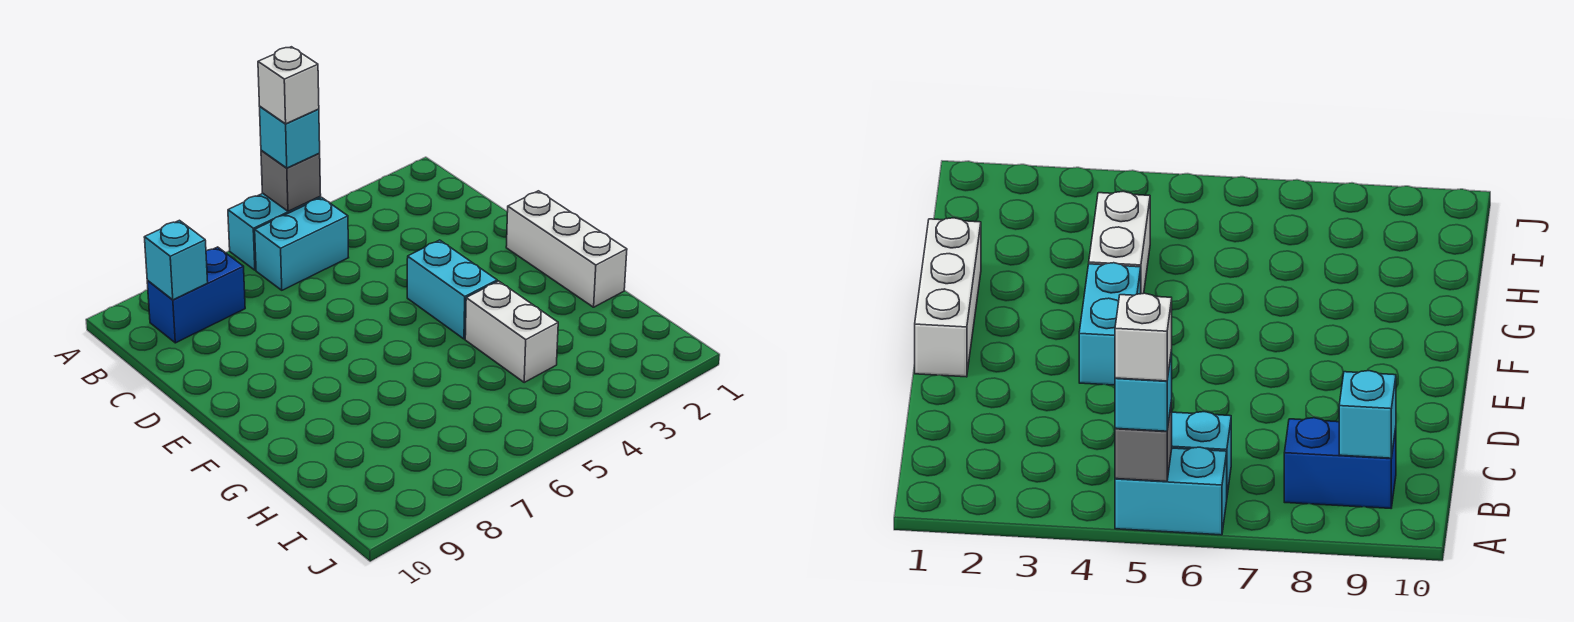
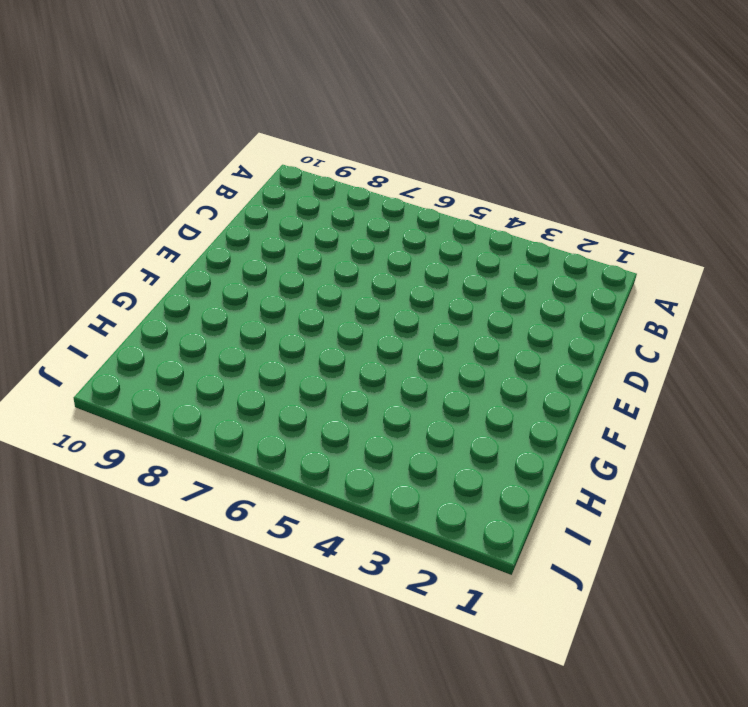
none -> cyan brick A5:A6 level 1
none -> cyan brick B5:B6 level 1

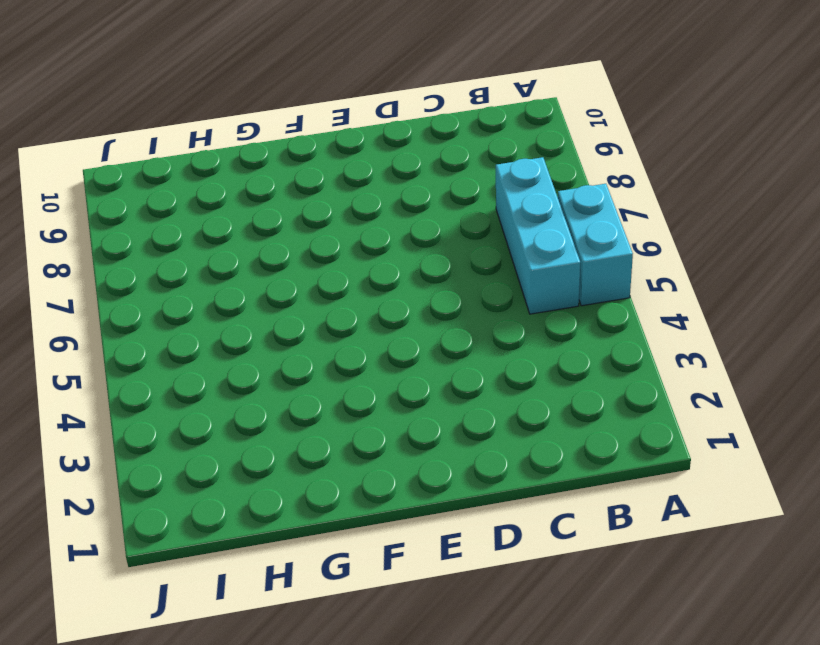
cyan brick B5:B7 level 1 -> cyan brick B5:B6 level 1
none -> blue brick B8:B9 level 1
none -> white brick E1:G1 level 1

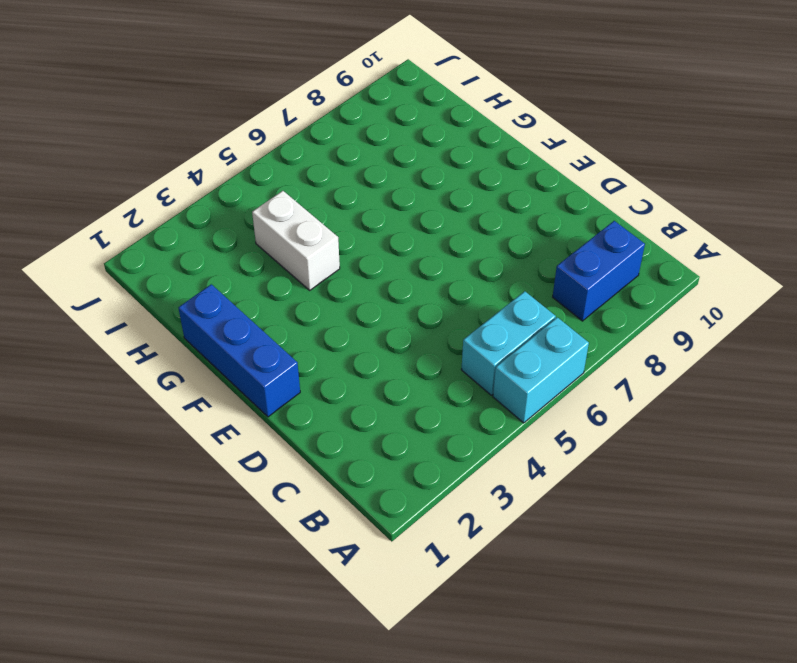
blue brick E1:G1 level 1 -> white brick E1:G1 level 1
none -> cyan brick E4:F4 level 1
none -> grey brick A5 level 2

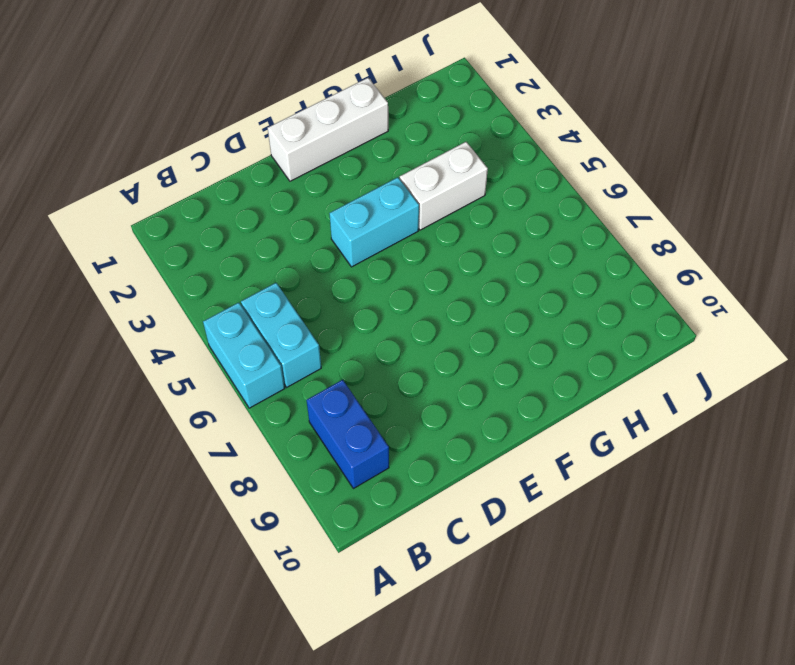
none -> grey brick A5 level 2
none -> cyan brick B9 level 2

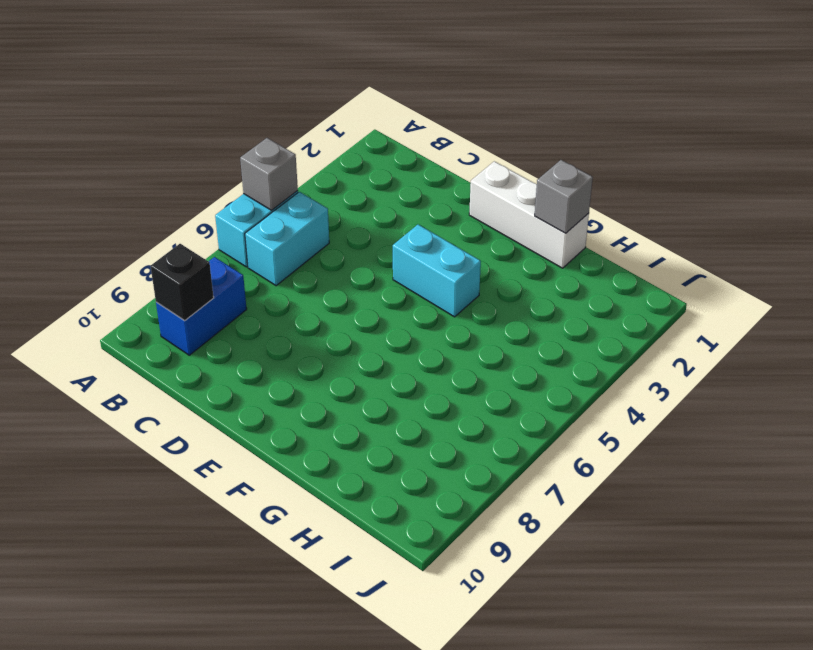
black brick B9 level 2 -> cyan brick B9 level 2
grey brick G1 level 2 -> none
none -> white brick G4:H4 level 1
none -> cyan brick A5 level 3

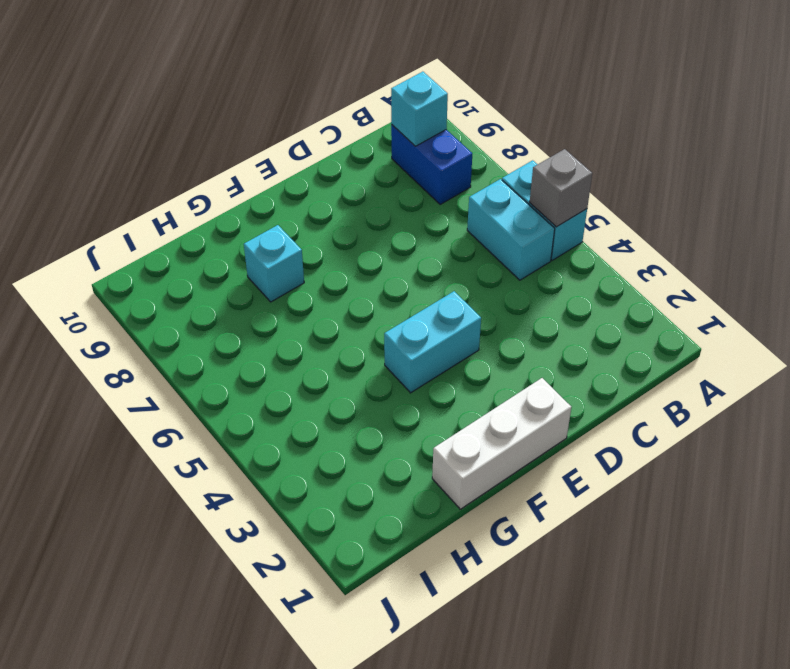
cyan brick G8 level 1 -> cyan brick A5 level 3
none -> white brick G4:H4 level 1
none -> white brick A5 level 4

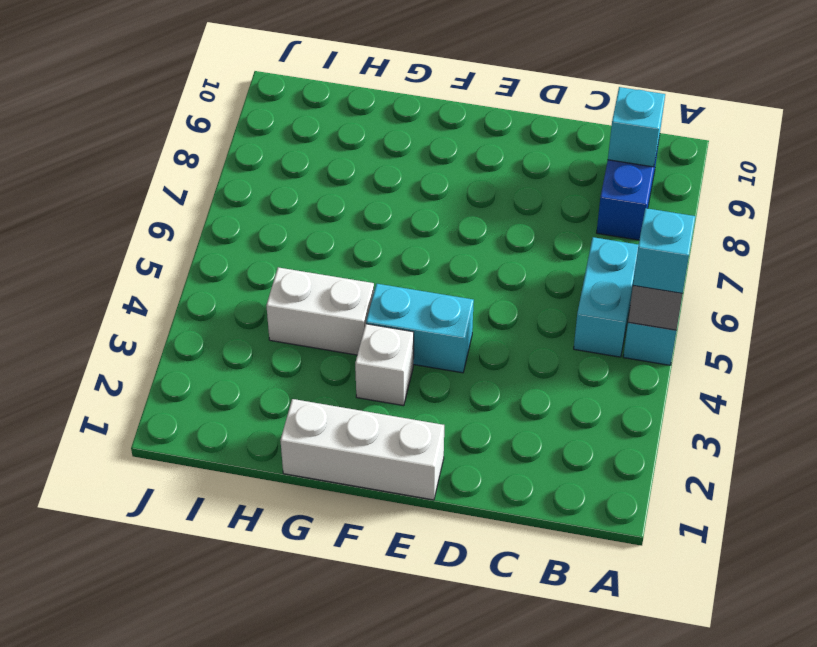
white brick F3 level 1 -> white brick A5 level 4

